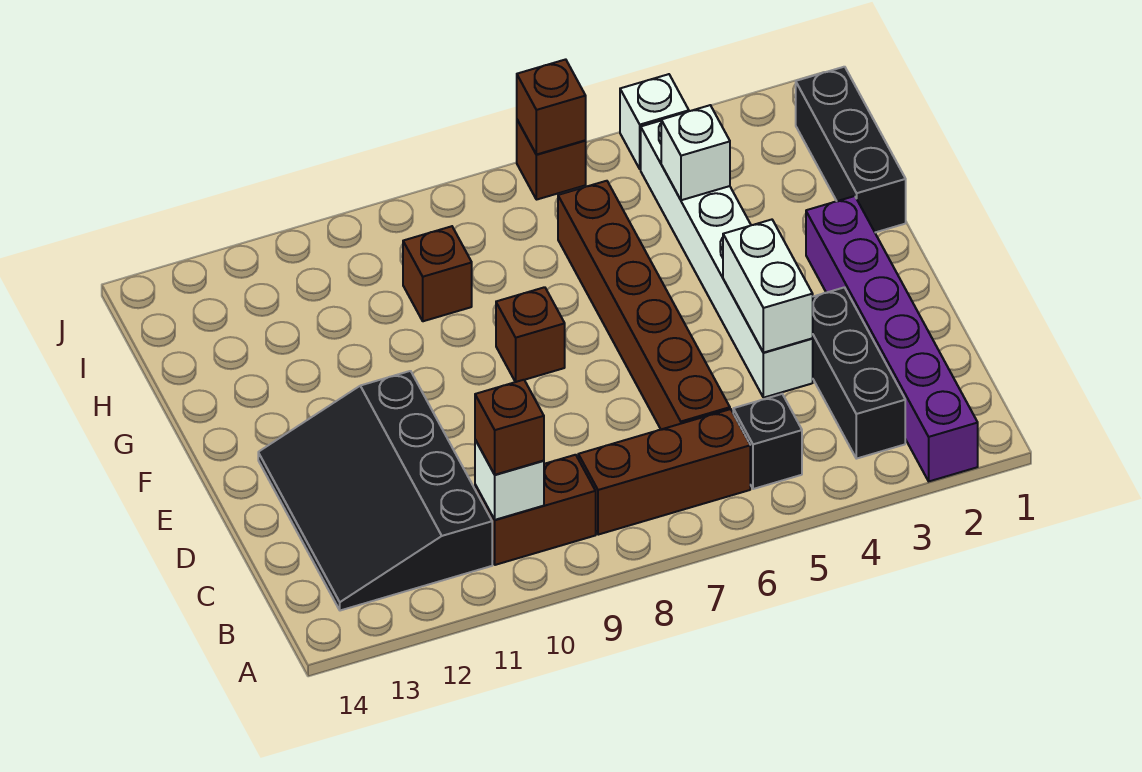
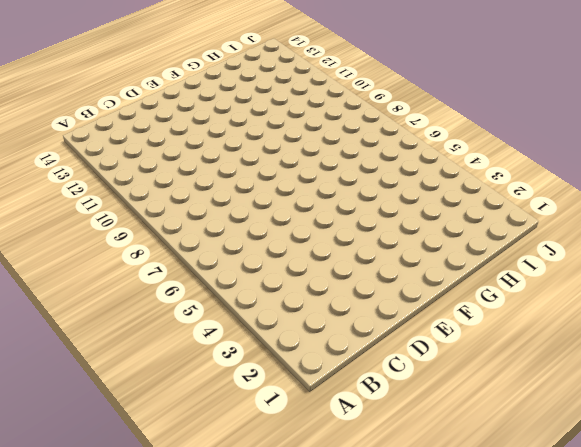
none -> purple brick A2:F2 level 1
none -> black brick B3:D3 level 1
none -> black brick B5 level 1

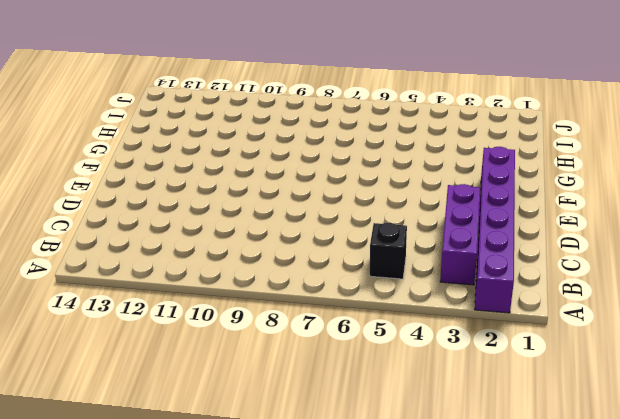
purple brick B3:D3 level 1 -> black brick B3:D3 level 1
none -> brown brick B6:B8 level 1
none -> brown brick B9:B10 level 1
none -> black slope B11:E13 level 1 top 11

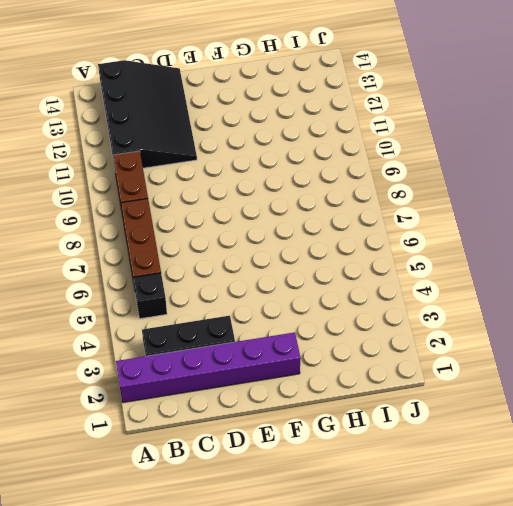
black slope B11:D14 level 1 top B -> black slope B11:E13 level 1 top 11
none -> brown brick C6:H6 level 1
none -> white brick D4:I4 level 1
none -> brown brick F8 level 1

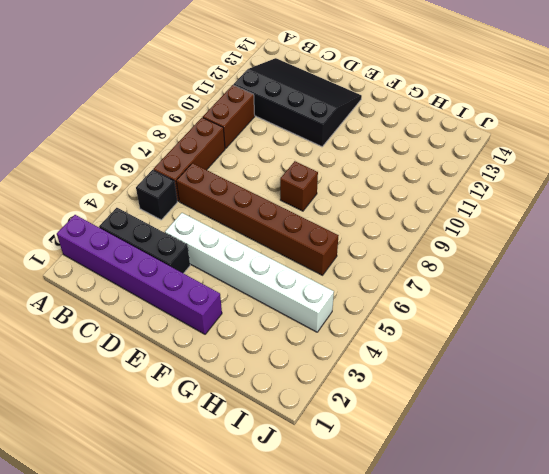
none -> black brick G1:I1 level 1
none -> brown brick H9 level 1
none -> white brick J4 level 1

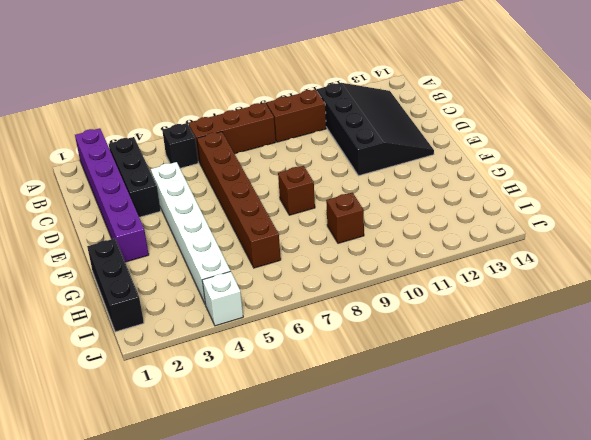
none -> brown brick J6 level 1
none -> white brick B10 level 2
none -> white brick D4:E4 level 2

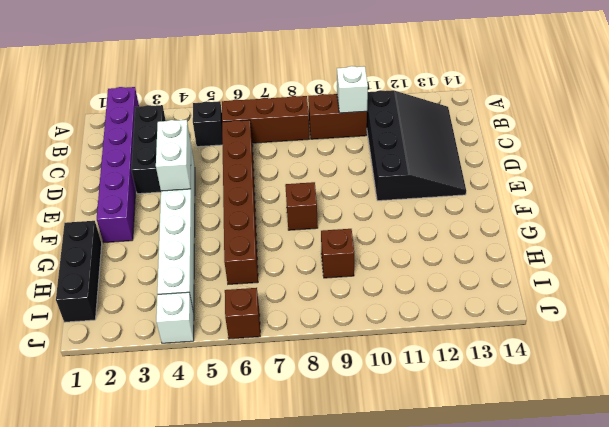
none -> white brick H4 level 2
none -> brown brick J6 level 2
none -> brown brick B10 level 3

